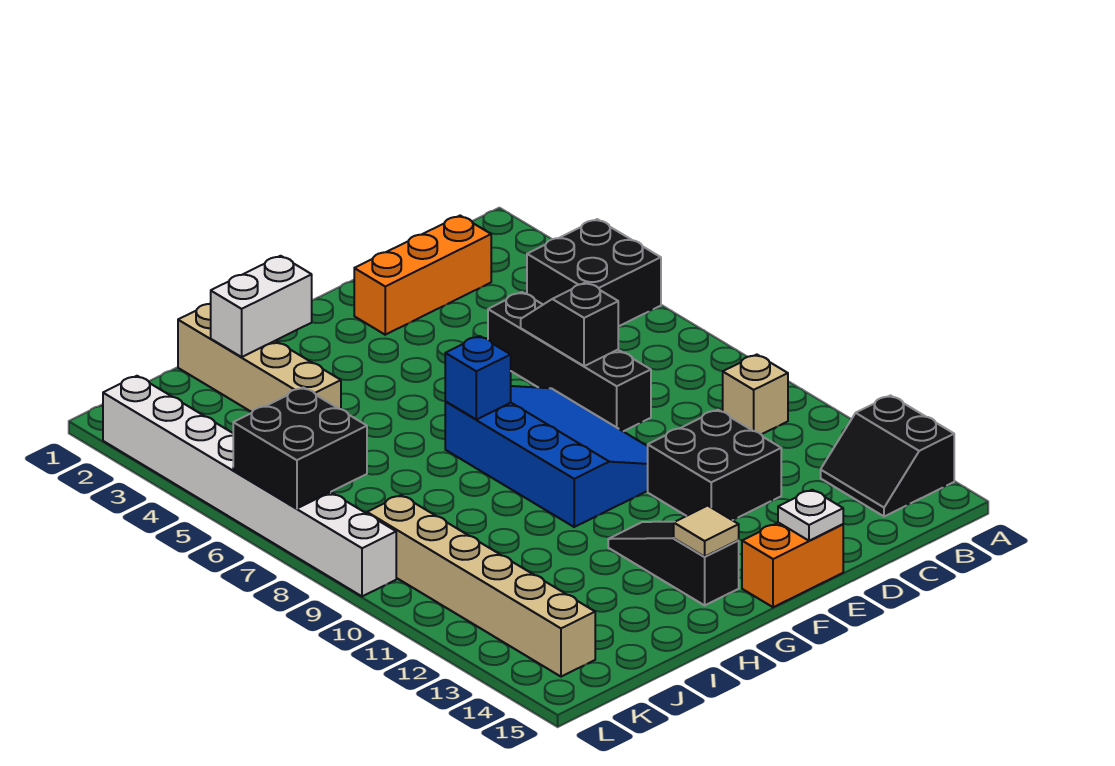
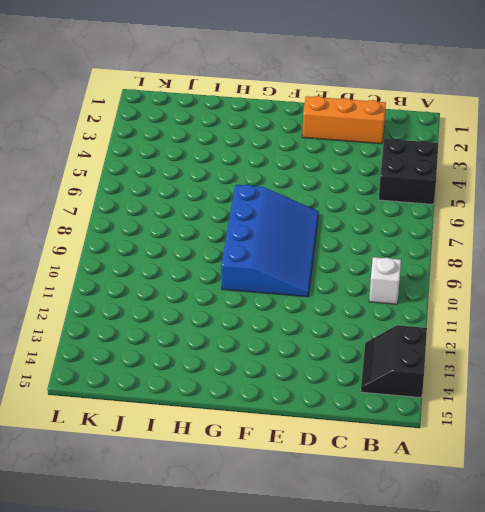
white brick B10 level 1 -> tan brick B10 level 1
none -> black brick D5:D8 level 1
none -> black brick D11:E12 level 1
none -> orange brick E15:F15 level 1

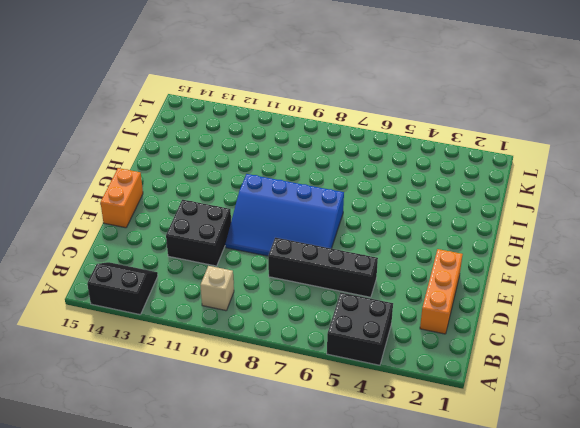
none -> black slope G12:G14 level 1 top 14
none -> tan brick I1:I4 level 1
none -> tan brick K9:K14 level 1

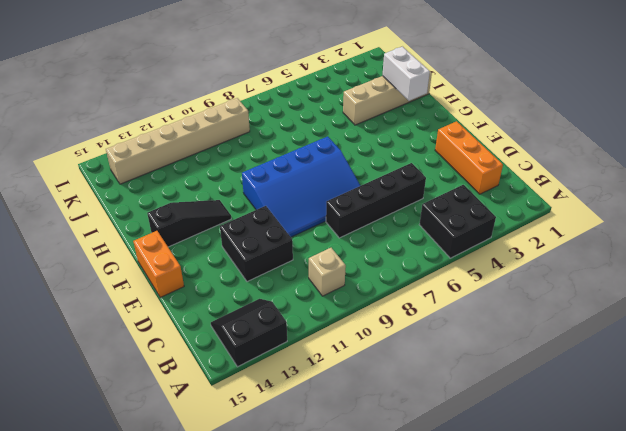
none -> white brick L2:L9 level 1
none -> black slope D6:D7 level 2 top 7
none -> white plate E15 level 2

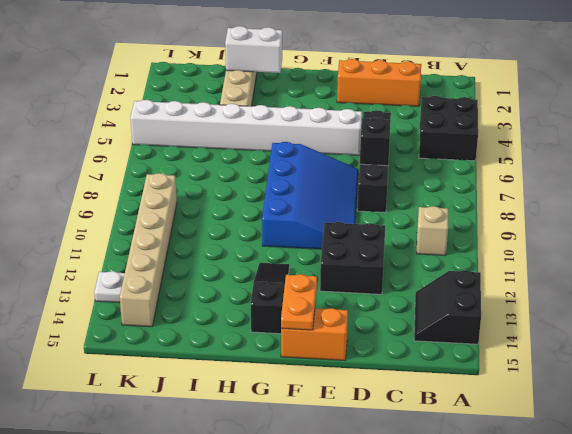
white brick E5:L5 level 1 -> white brick L2:L9 level 1
orange plate F14:F15 level 2 -> none
white plate L13 level 1 -> white plate E15 level 2
none -> blue brick G7 level 2
none -> tan tile G14 level 2
none -> black brick K6:L7 level 2

